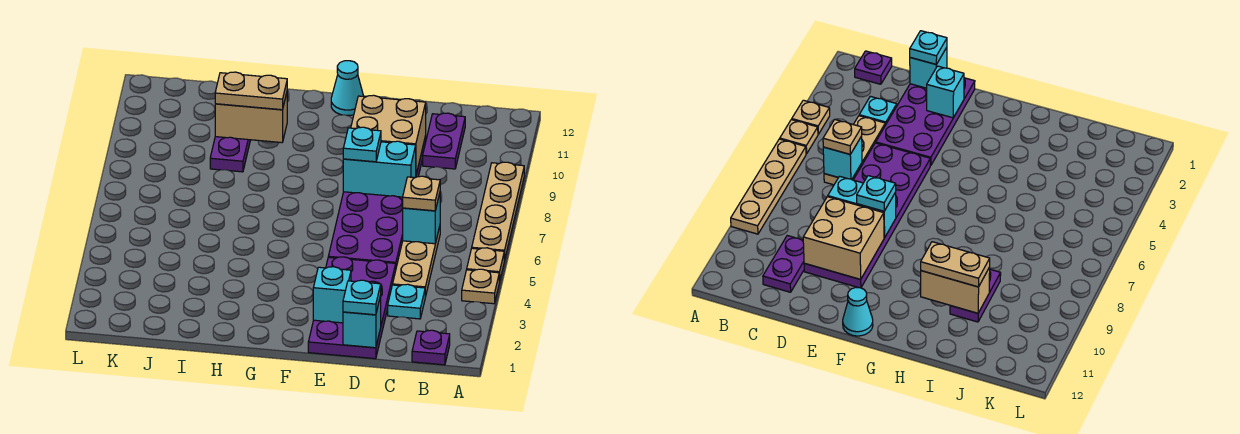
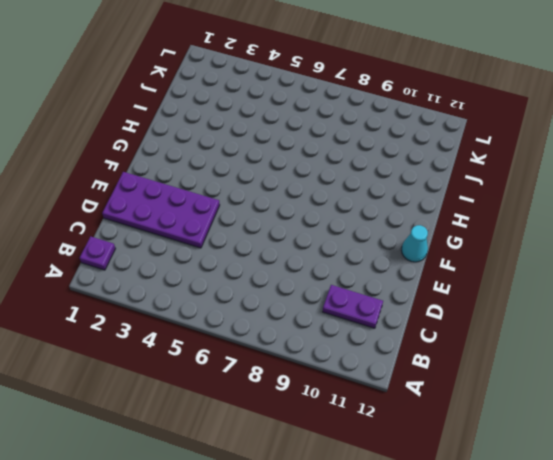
none -> tan plate A4 level 1
none -> tan plate A5 level 1
none -> tan plate A6:A9 level 1

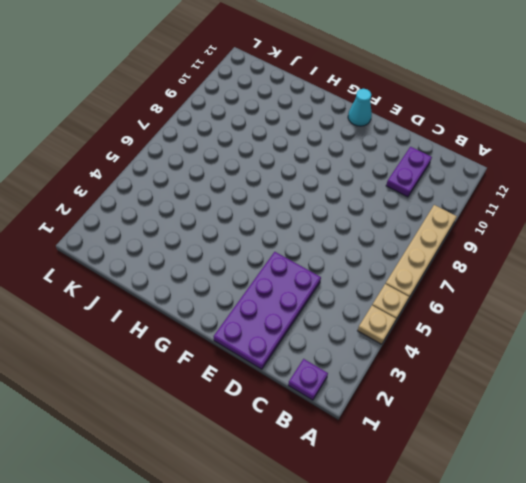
none -> cyan plate C3 level 1
none -> tan plate C4:C6 level 1
none -> purple plate D5:E10 level 1

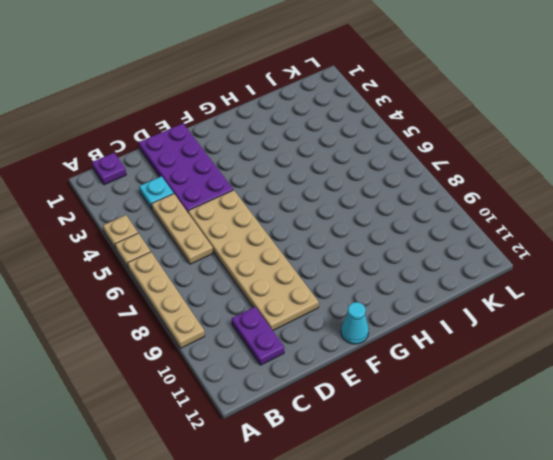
tan plate D5:E10 level 1 -> purple plate D5:E10 level 1
none -> purple plate I9:I10 level 1
none -> cyan brick C6 level 2
none -> cyan brick D1 level 2

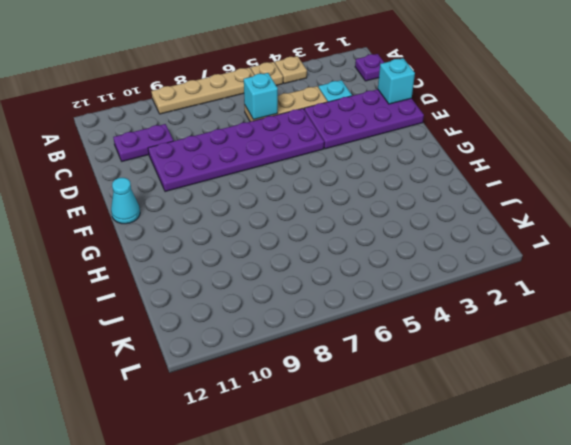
none -> purple plate I9:I10 level 1
none -> cyan brick D8:E8 level 2
none -> tan brick D9:E10 level 2

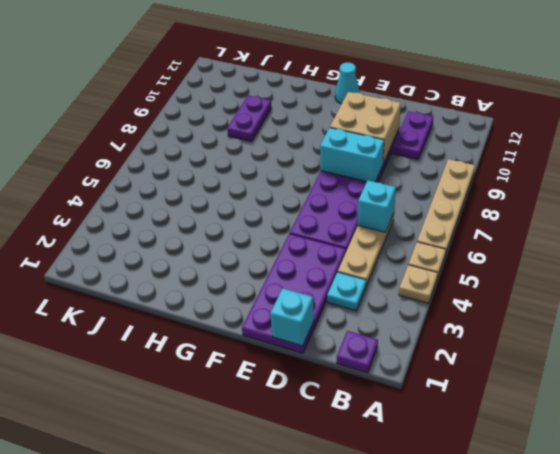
none -> cyan brick E2 level 2
none -> tan brick H10:I10 level 2
none -> tan plate C6 level 3

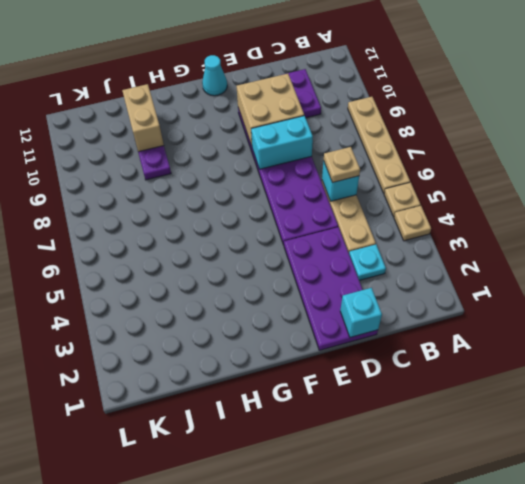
tan brick I10:I11 level 2 -> tan brick H10:I10 level 2
none -> purple plate B1 level 1
none -> cyan brick E2 level 2
none -> cyan plate D1 level 3

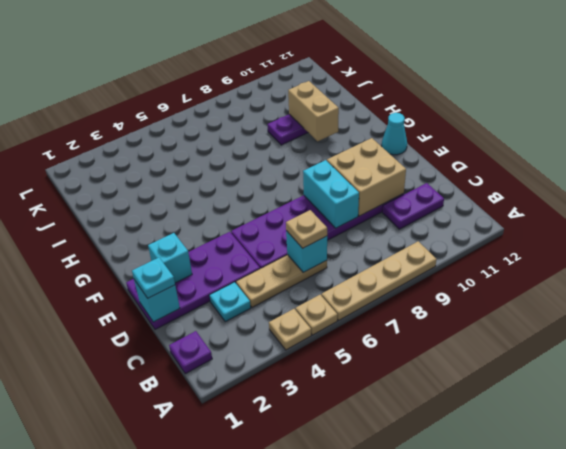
none -> cyan plate E8 level 3
none -> tan plate H10:I10 level 3

